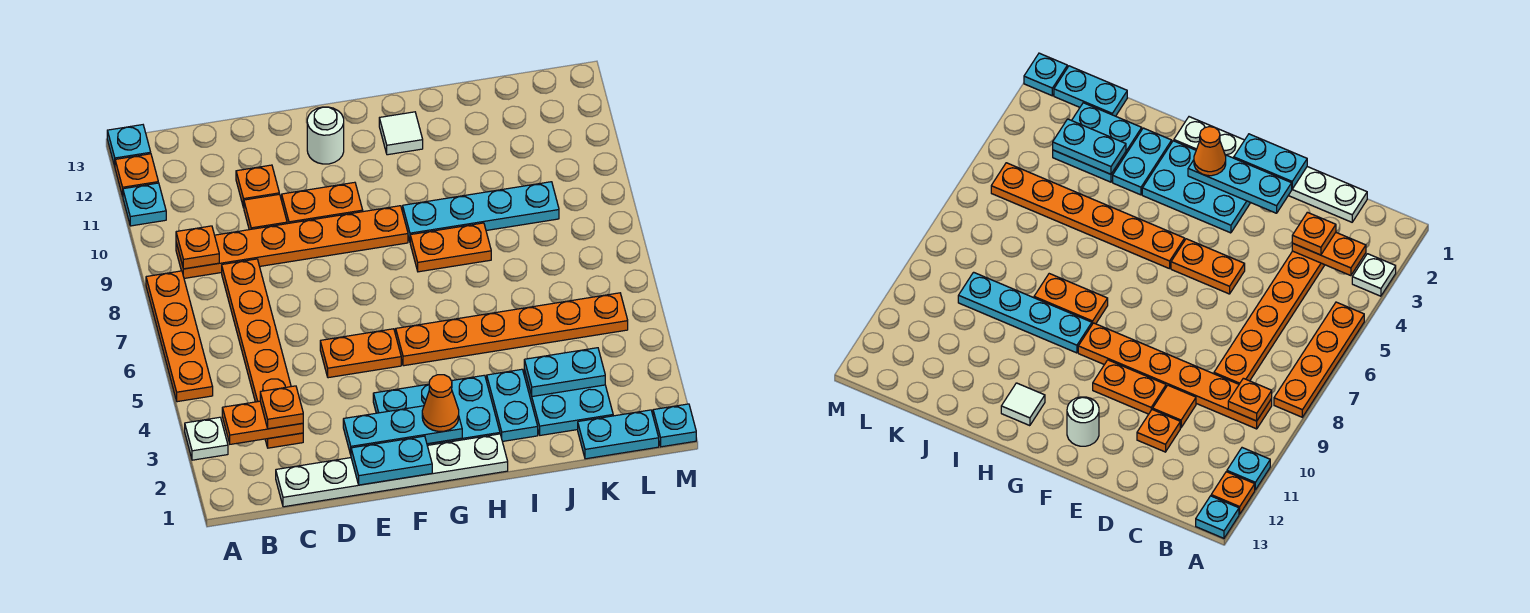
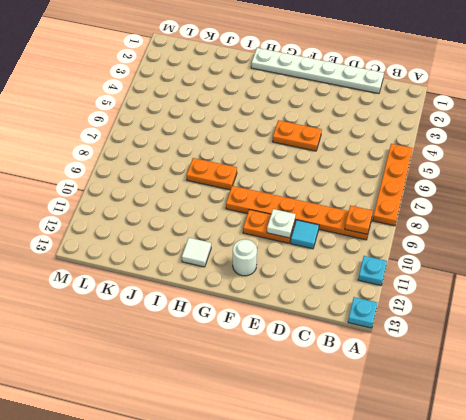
cyan tile D10 level 1 -> orange tile D10 level 1
white plate E10 level 2 -> white plate A3 level 1
none -> orange plate A12 level 1
none -> orange plate C3:C8 level 1
none -> orange plate D11 level 1

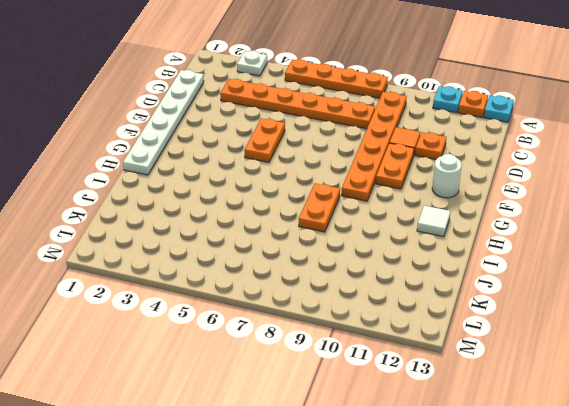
none -> cyan plate F2:H3 level 1
none -> orange plate G5:L5 level 1
none -> cyan plate H9:K9 level 1

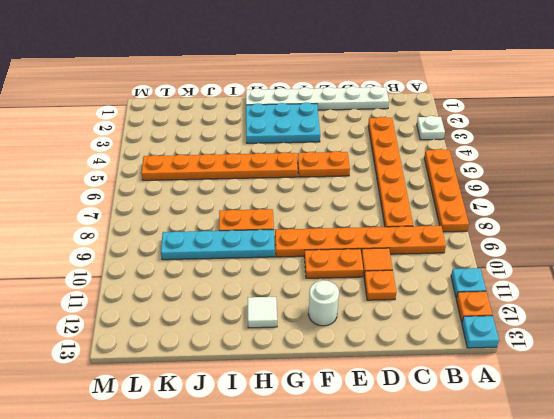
none -> cyan plate I2:I3 level 1
none -> cyan plate J2:K3 level 1
none -> cyan plate K1:L1 level 1

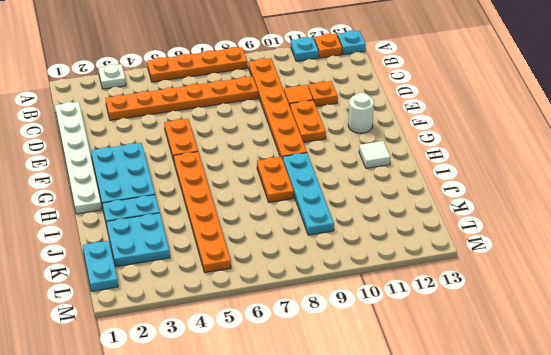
none -> cyan plate M1 level 1
none -> orange plate B3:C3 level 2
none -> orange plate B9 level 2

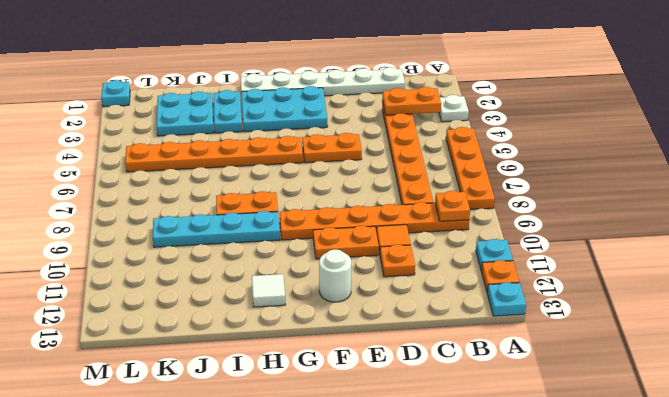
none -> cyan plate K1:L1 level 1
none -> cyan plate E1:F1 level 2
none -> cyan plate E2:G2 level 2

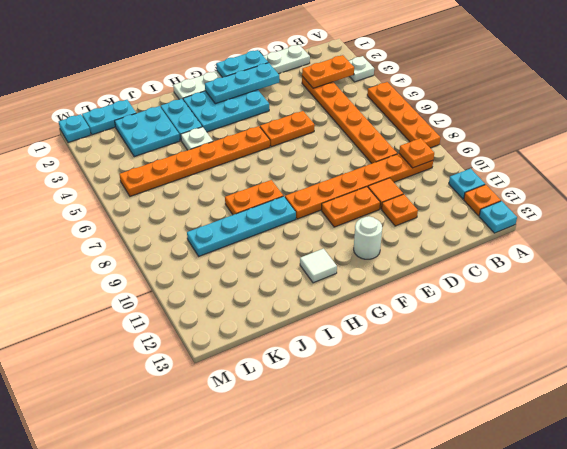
white plate I4 level 1 -> none
none -> cyan plate J3:K3 level 2
none -> orange plate C3 level 3
none -> orange cone G2 level 3

